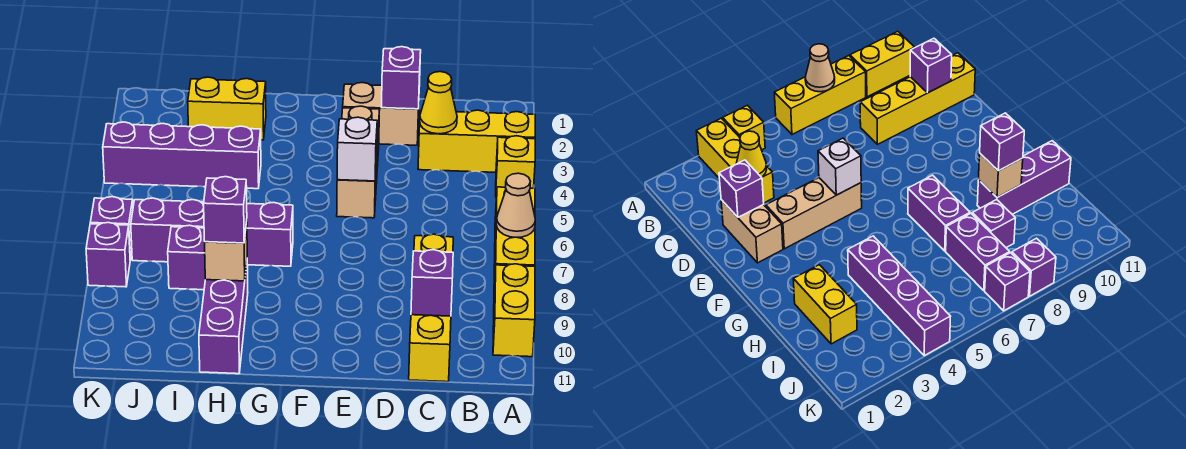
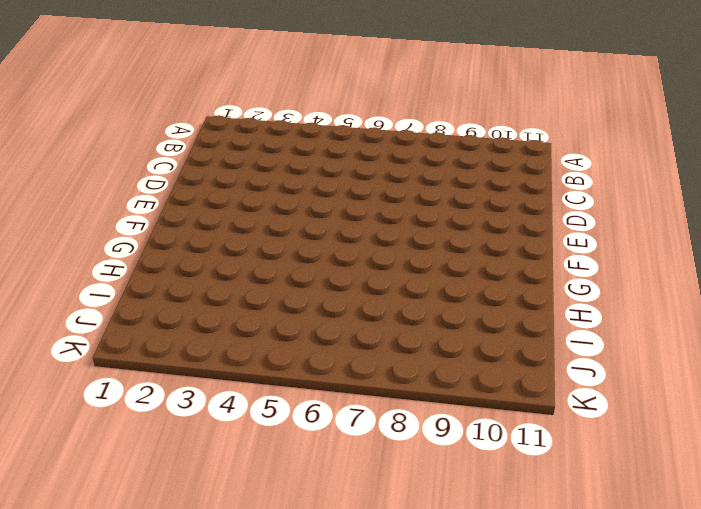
none -> yellow brick A3:C3 level 1
none -> yellow brick A4 level 1
none -> yellow brick A6:A8 level 1

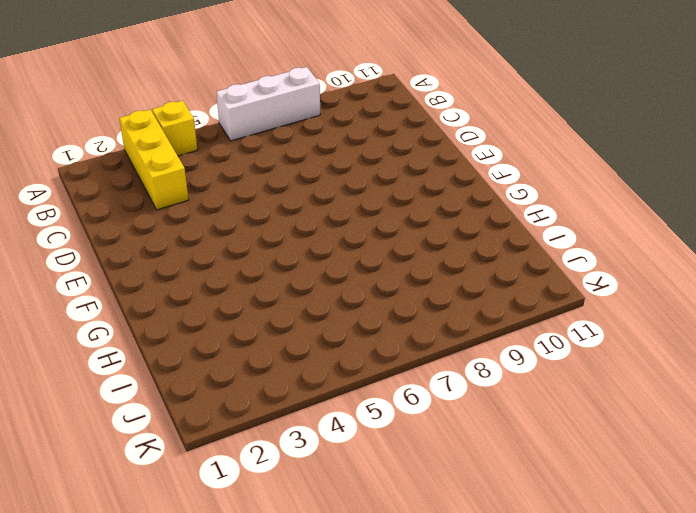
white brick A6:A8 level 1 -> yellow brick A6:A8 level 1
none -> yellow brick A9:A10 level 1
none -> yellow brick C8:C11 level 1
none -> tan brick D2:E2 level 1

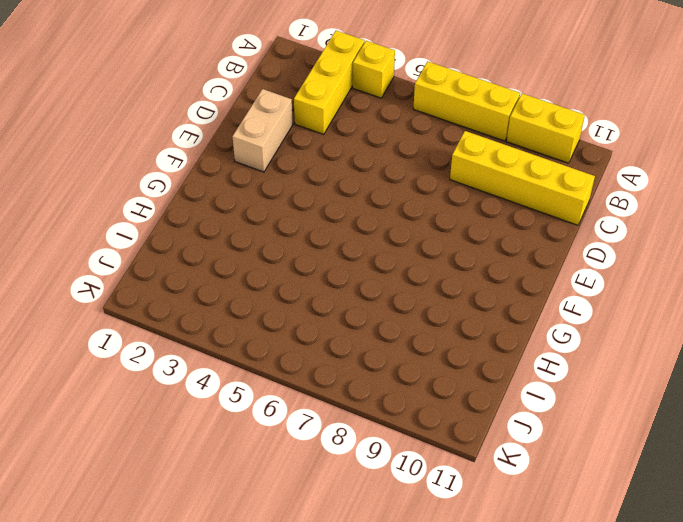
none -> tan brick E3:E5 level 1
none -> purple brick G7:H7 level 1
none -> yellow brick H2:I2 level 1

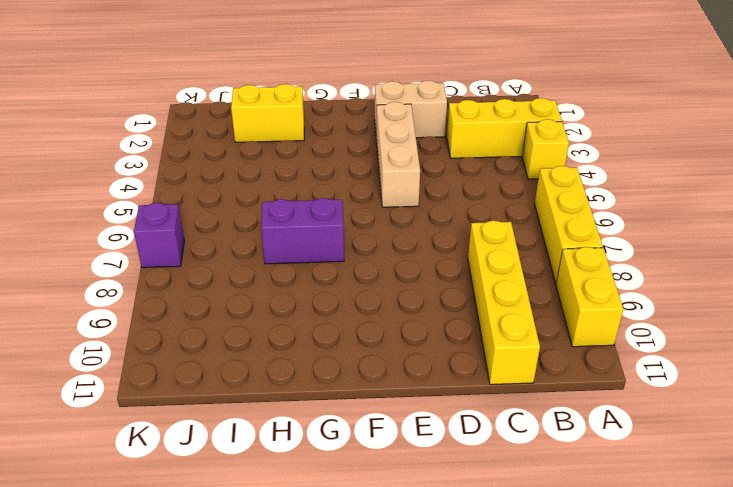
none -> purple brick H4:K4 level 1
none -> purple brick H9:H11 level 1
none -> purple brick I7:J7 level 1

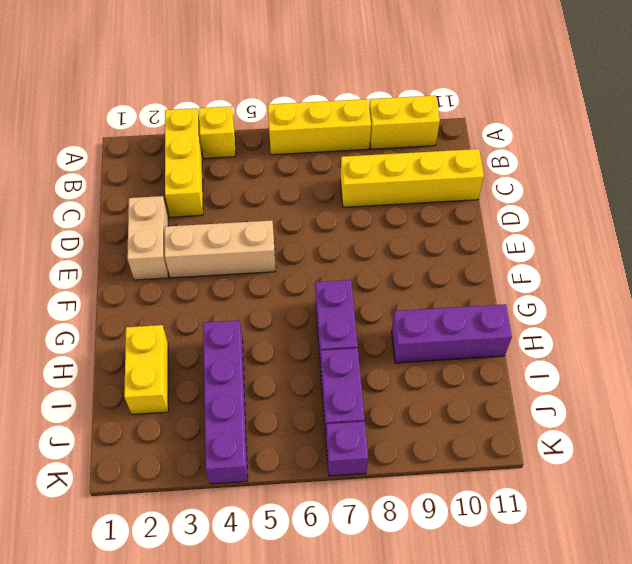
none -> purple brick I8 level 1
none -> purple brick K8 level 1
none -> tan cone A7 level 2

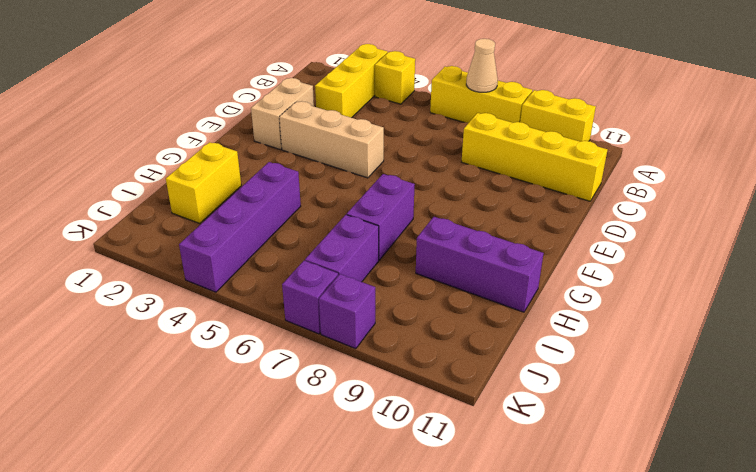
none -> purple brick I8 level 1
none -> yellow cone C3 level 2
none -> purple brick C10 level 2

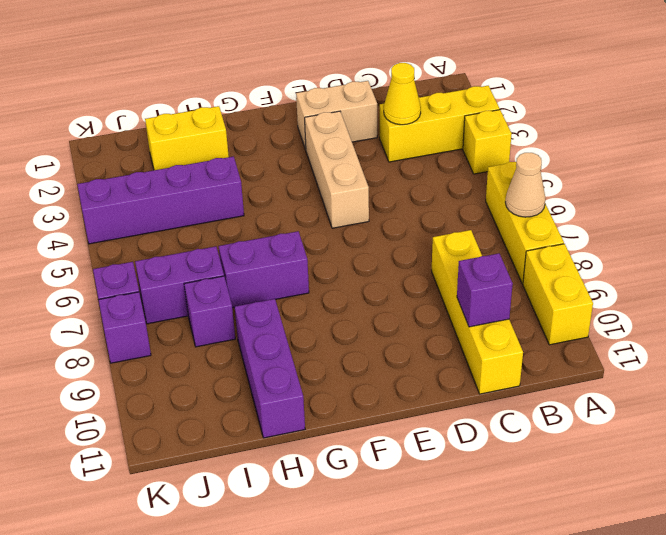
none -> purple brick D2 level 2
none -> white brick E5 level 2
none -> tan brick H9 level 2

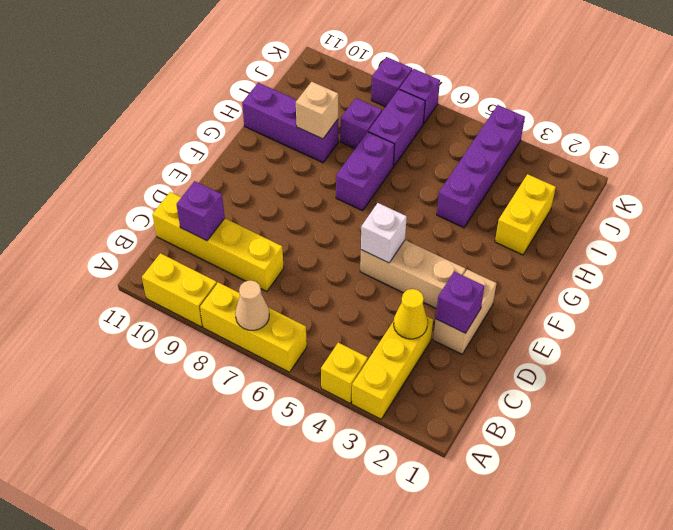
none -> purple brick H9 level 3

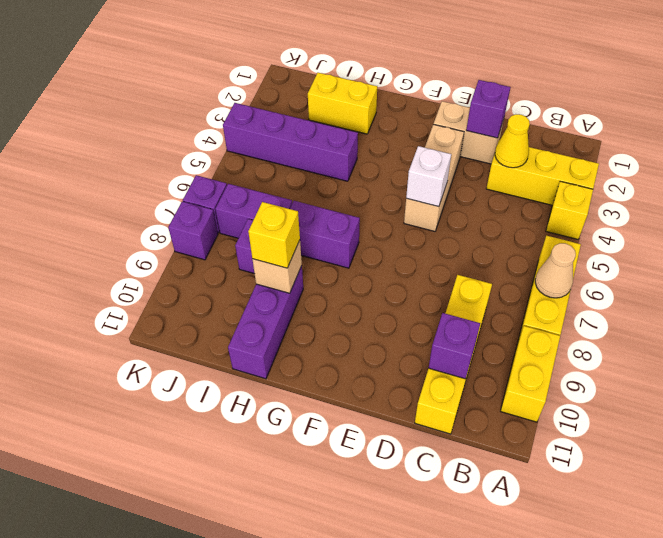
yellow brick H9 level 3 -> purple brick H9 level 3

